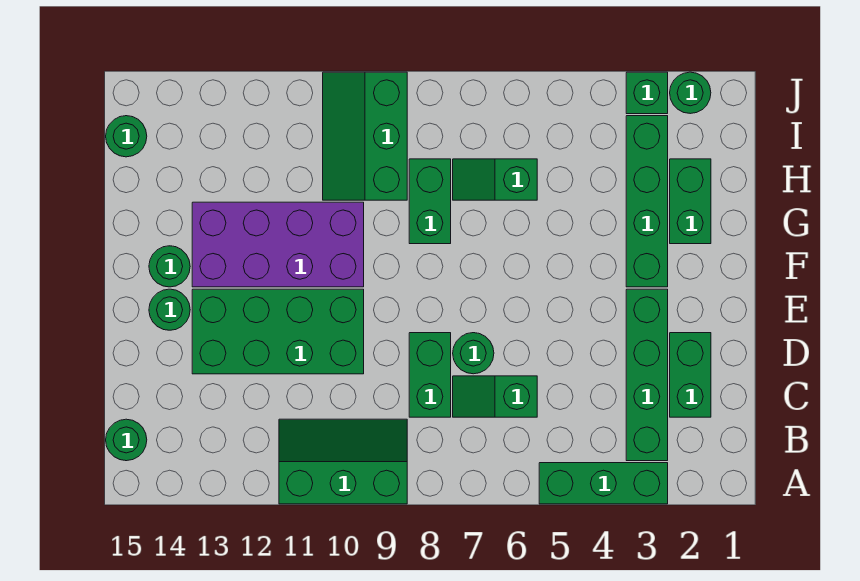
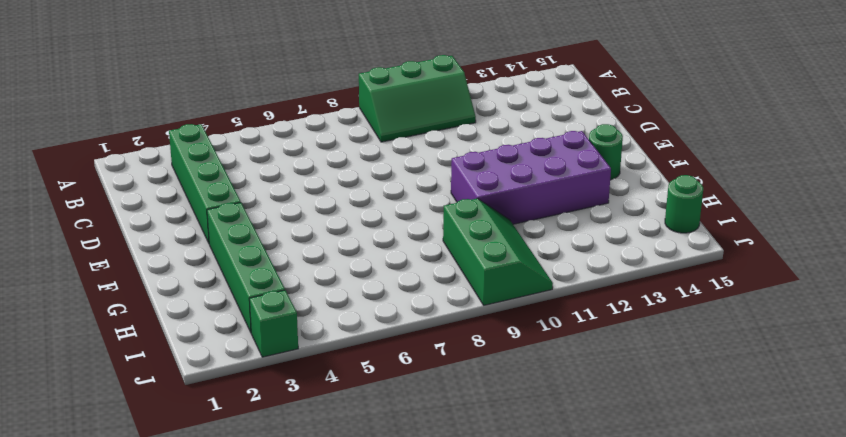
none -> green brick A3:A5 level 1
none -> green round brick B15 level 1
none -> green brick C2:D2 level 1

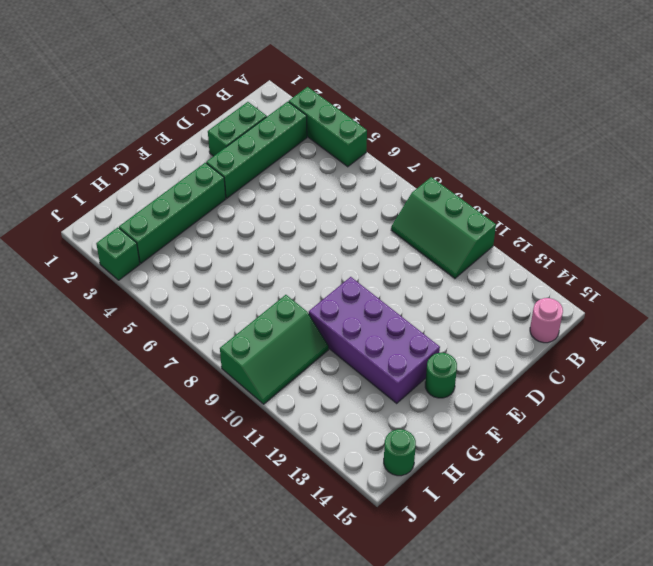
pink round brick B15 level 1 -> green round brick B15 level 1
none -> green slope C6:C7 level 1 top 6
none -> green brick C8:D8 level 1
none -> green round brick D7 level 1

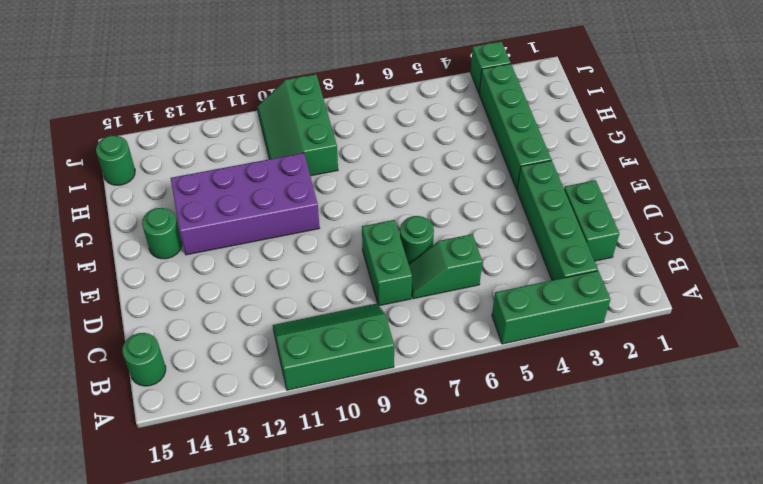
none -> green brick D10:E13 level 1
none -> green round brick E14 level 1
none -> green brick G2:H2 level 1

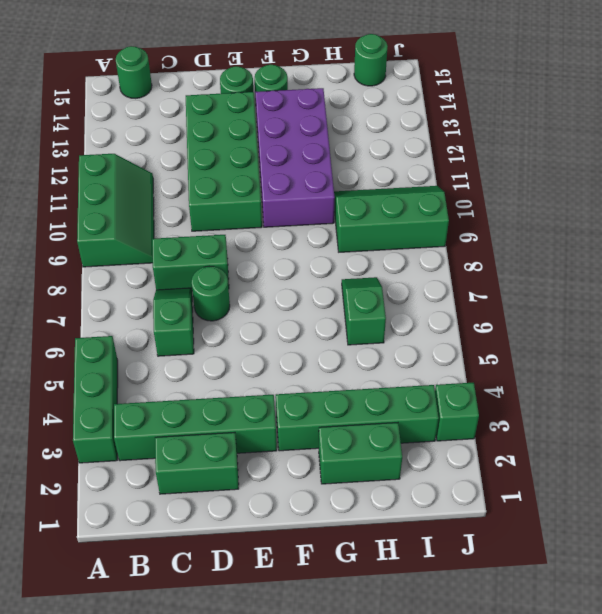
none -> green brick G8:H8 level 1
none -> green round brick J2 level 1

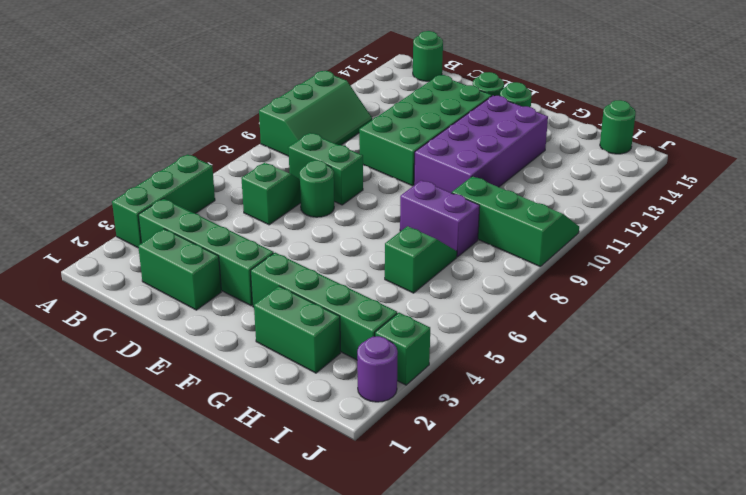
purple brick G8:H8 level 1 -> green brick G8:H8 level 1
purple round brick J2 level 1 -> green round brick J2 level 1

